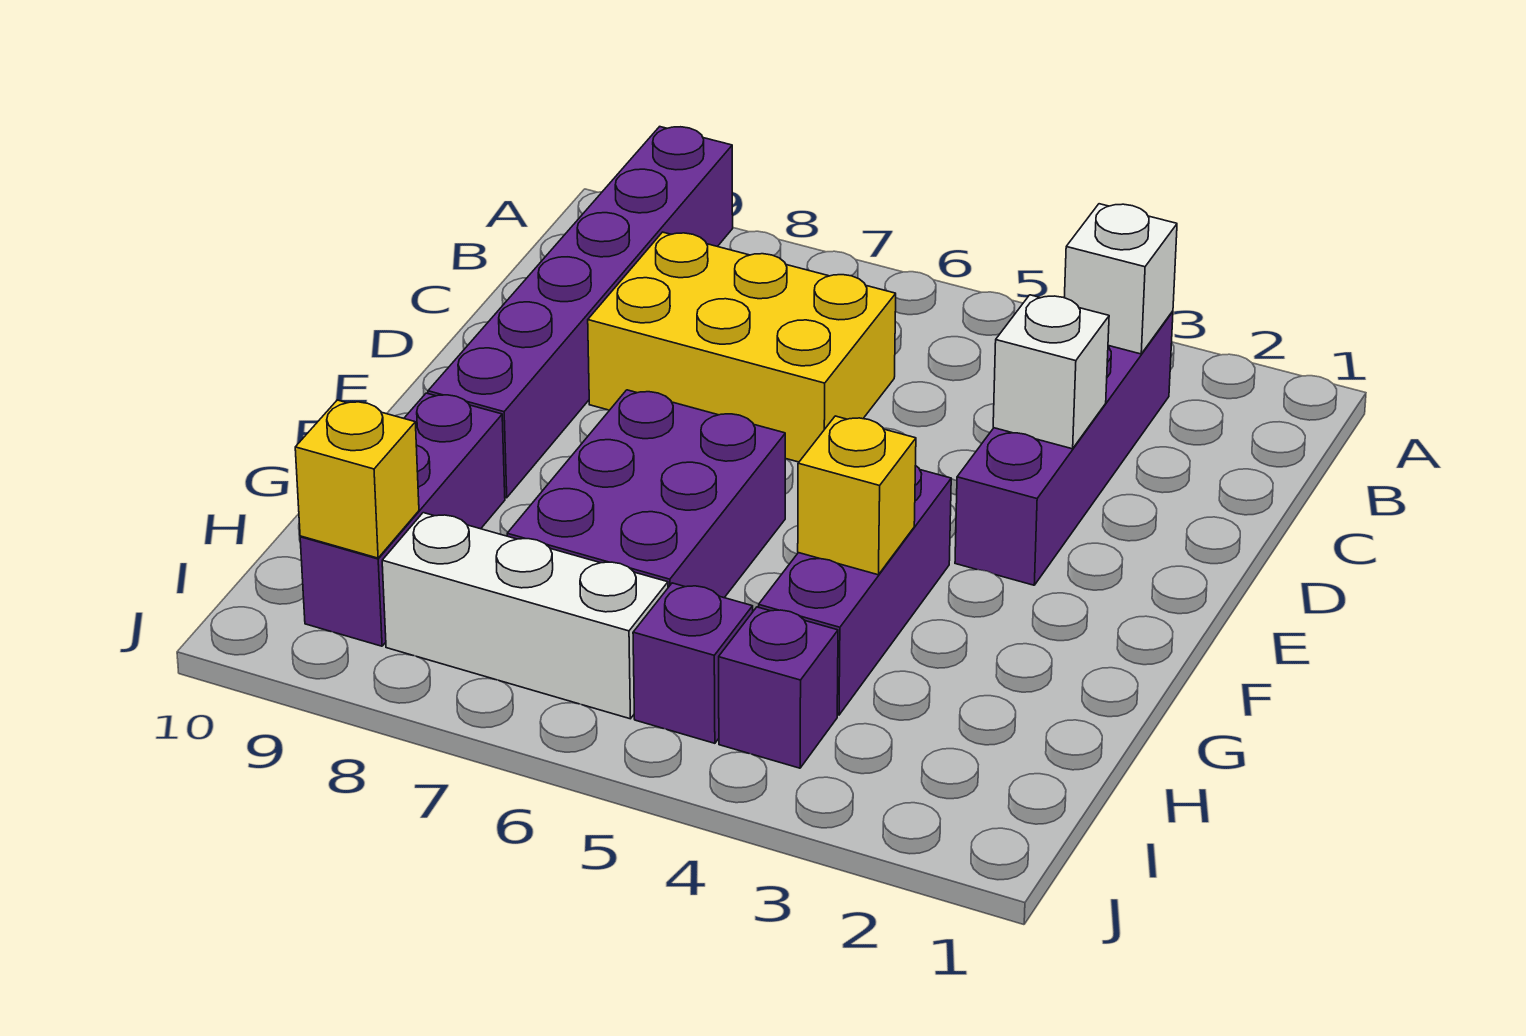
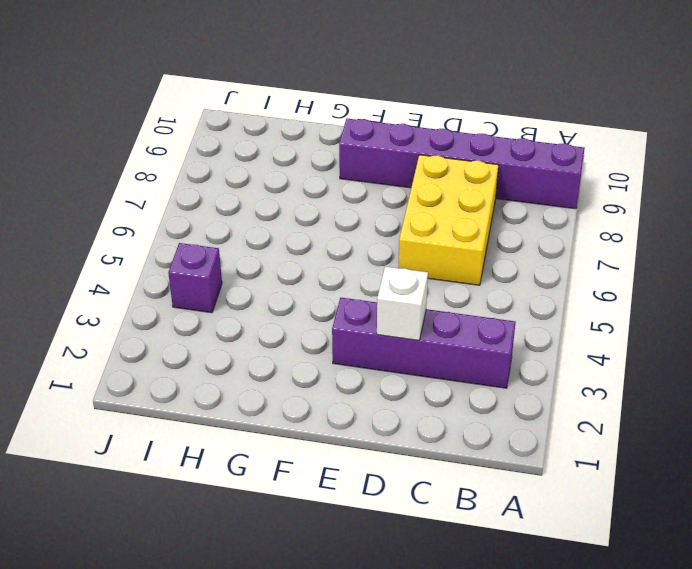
none -> purple brick F4:H4 level 1
none -> purple brick F6:H7 level 1
none -> purple brick G9:I9 level 1

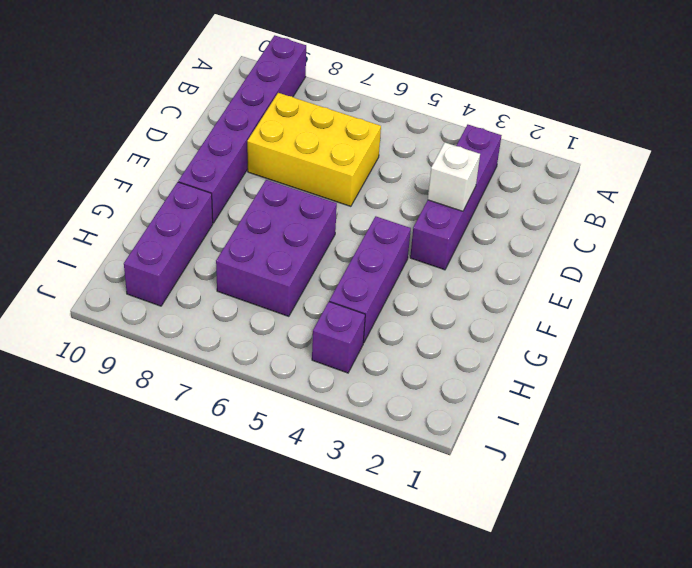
none -> purple brick I5 level 1
none -> white brick I6:I8 level 1
none -> white brick B3 level 2

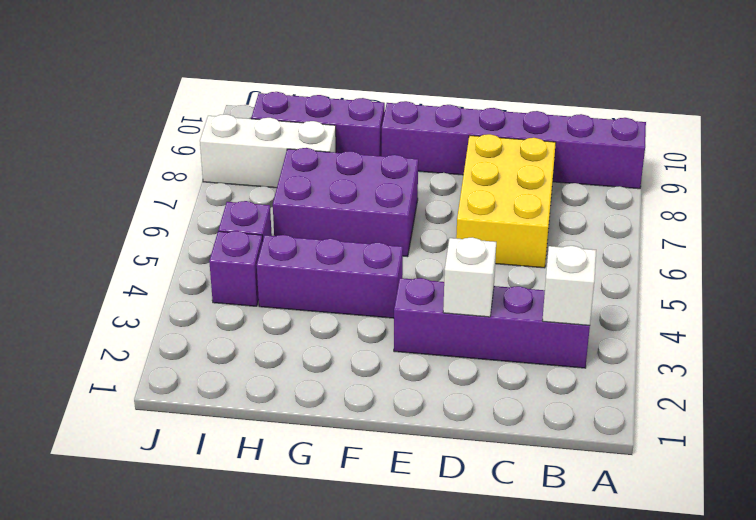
white brick H8:J8 level 1 -> white brick I6:I8 level 1
none -> yellow brick G4 level 2
none -> yellow brick I9 level 2

